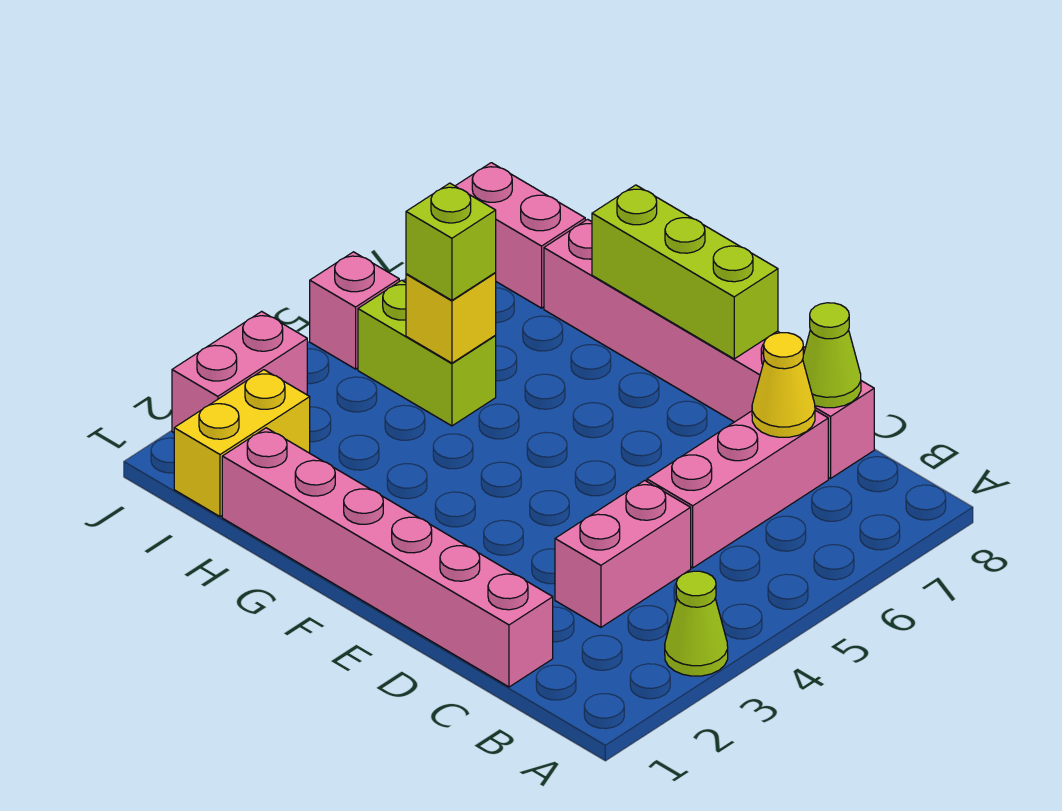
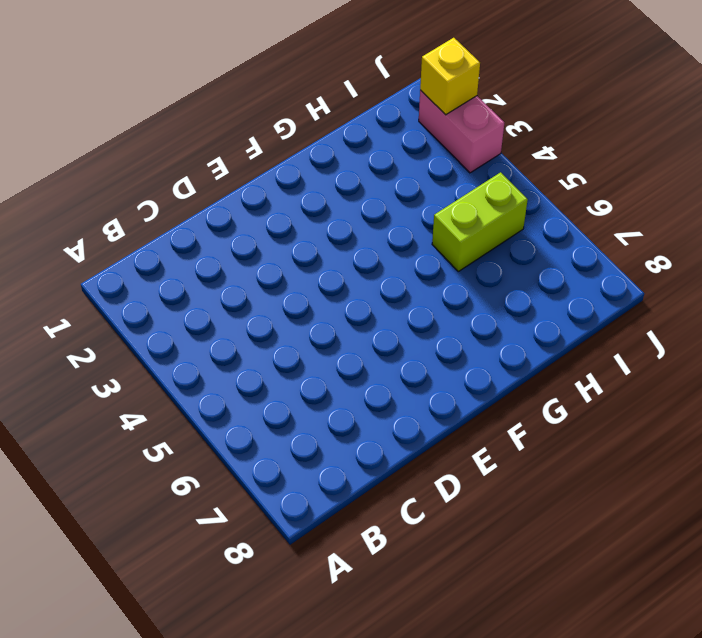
yellow brick J2 level 2 -> yellow brick H5 level 2
none -> lime cone A3 level 1
none -> pink brick C1:H1 level 1
none -> pink brick C3:C4 level 1

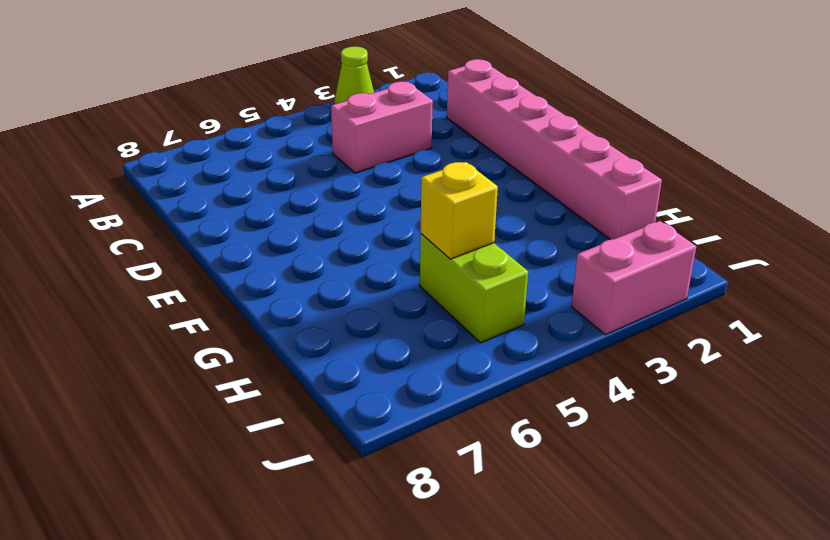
none -> pink brick C5:C7 level 1
none -> pink brick C8:H8 level 1
none -> yellow brick I1:I2 level 1

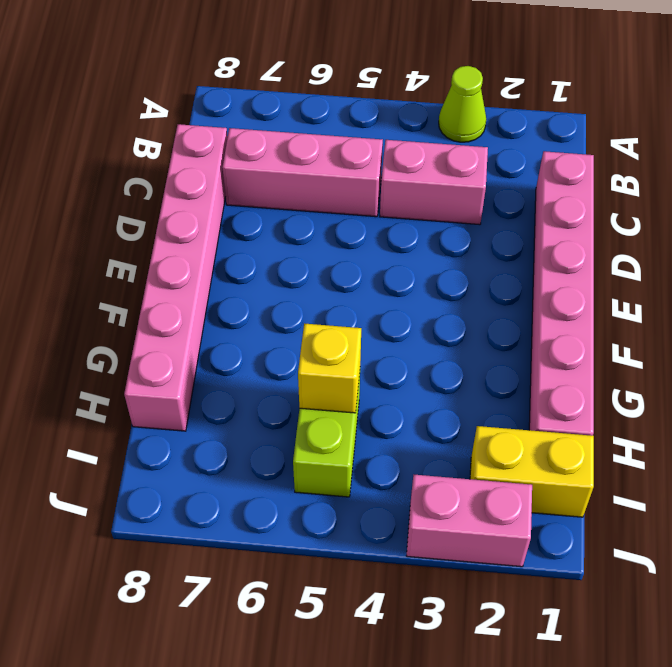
none -> pink brick I8:J8 level 1
none -> pink brick J5 level 1
none -> yellow cone C7 level 2

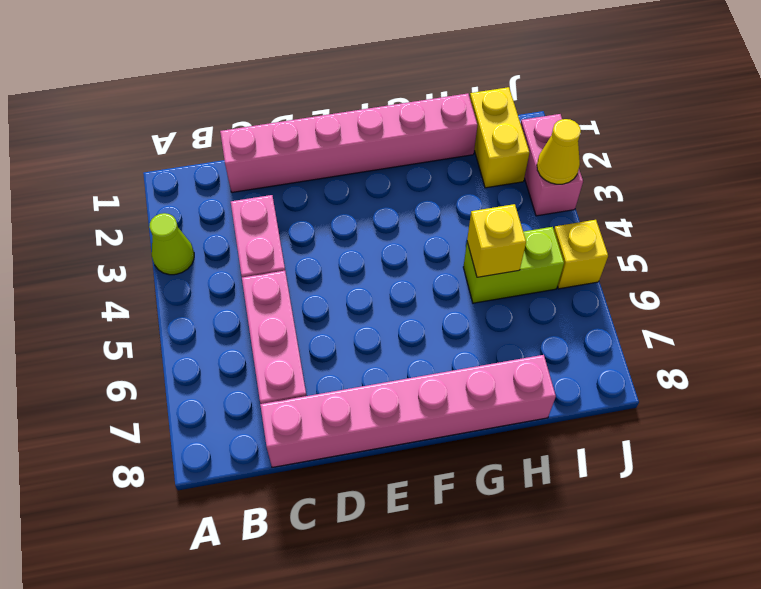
yellow cone J3 level 2 -> yellow cone C7 level 2
yellow brick J5 level 1 -> pink brick J5 level 1
none -> pink brick I8:J8 level 1
none -> lime cone C8 level 2
none -> lime brick E8:G8 level 2

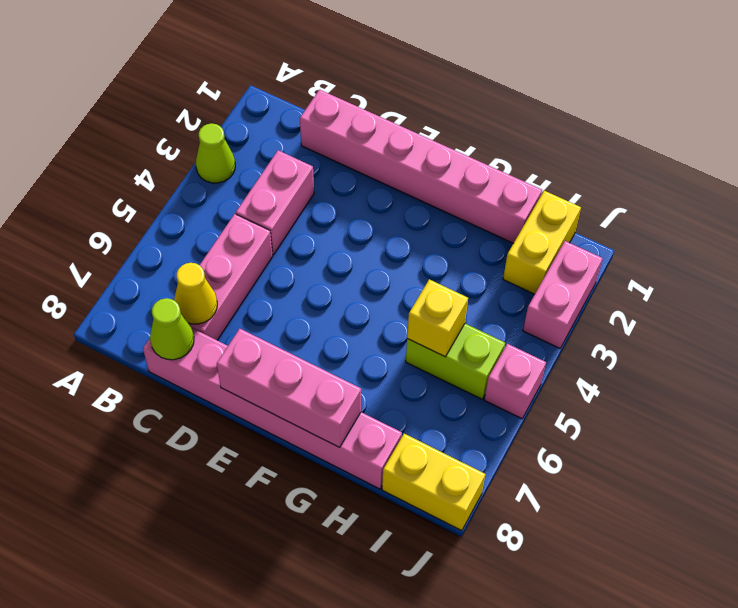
pink brick E8:G8 level 2 -> lime brick E8:G8 level 2
yellow brick I8:J8 level 1 -> pink brick I8:J8 level 1
none -> lime brick H5 level 3

